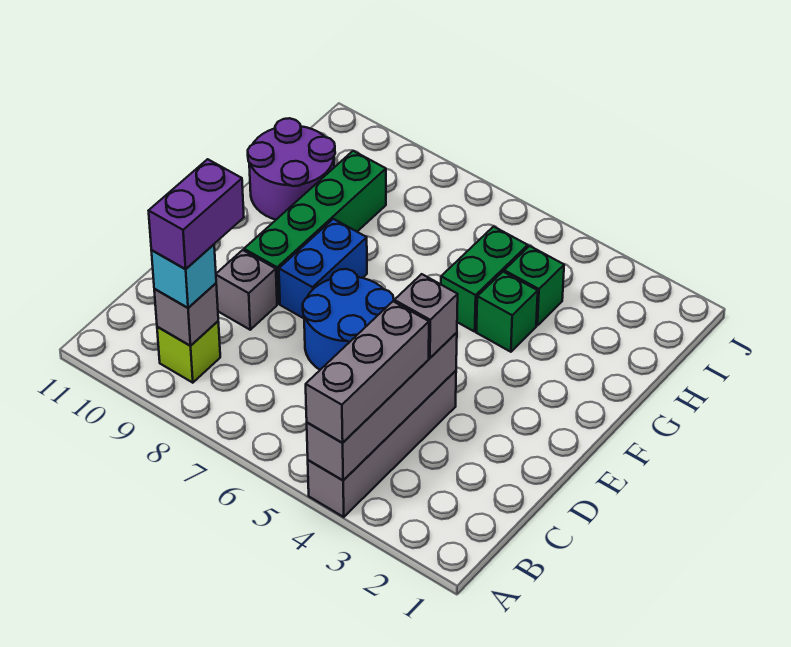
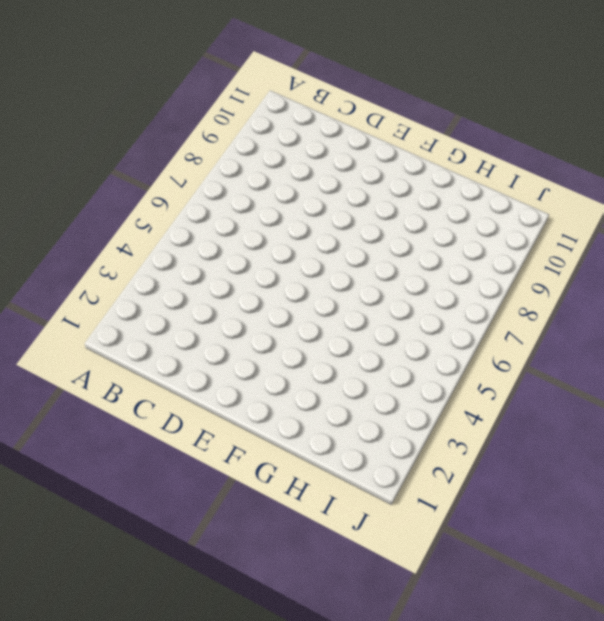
none -> grey brick A4:D4 level 1
none -> lime brick B9 level 1
none -> blue round brick D6:E7 level 1

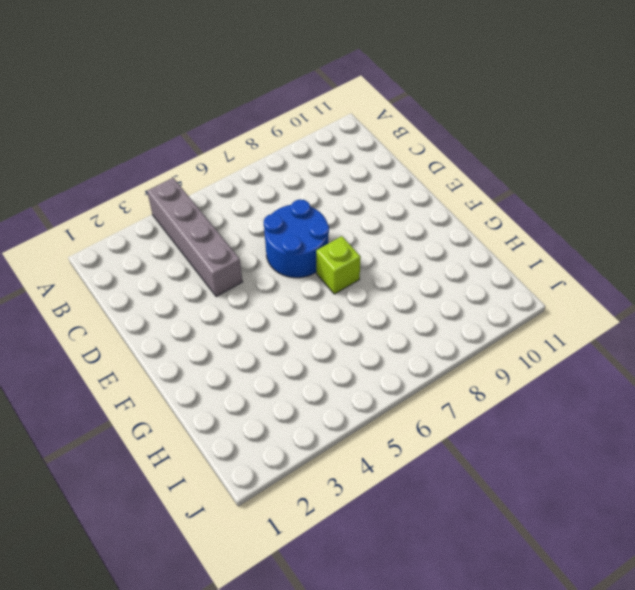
lime brick F7 level 1 -> lime brick B9 level 1
none -> grey brick D9 level 1
none -> blue brick E8:F8 level 1
none -> green brick E9:H9 level 1

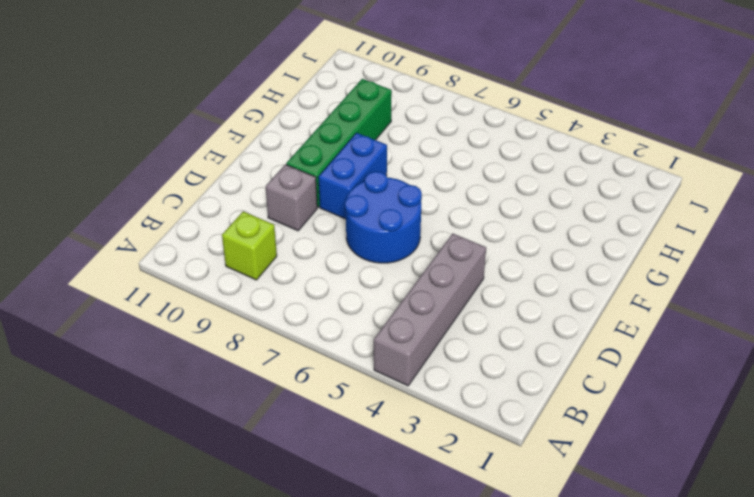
none -> green brick G4 level 1
none -> green brick G5:H5 level 1
none -> purple round brick G10:H11 level 1

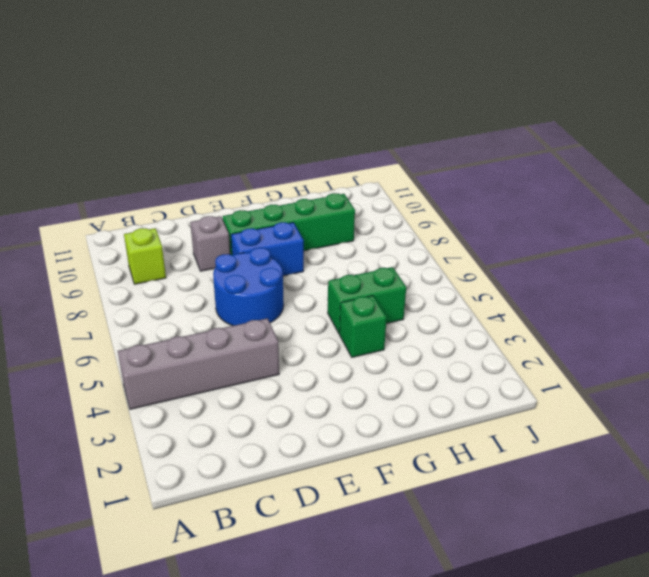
none -> purple round brick G10:H11 level 1
none -> green brick H4 level 1
none -> grey brick A4:D4 level 2

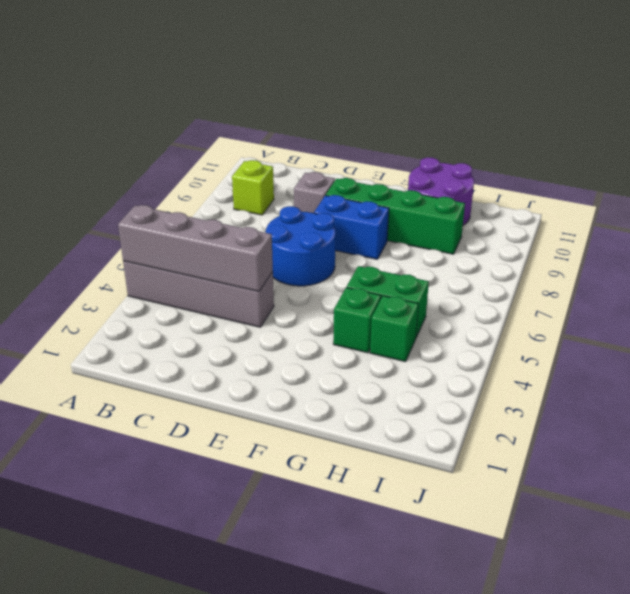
none -> grey brick B9 level 2
none -> grey brick A4:C4 level 3
none -> cyan brick B9 level 3

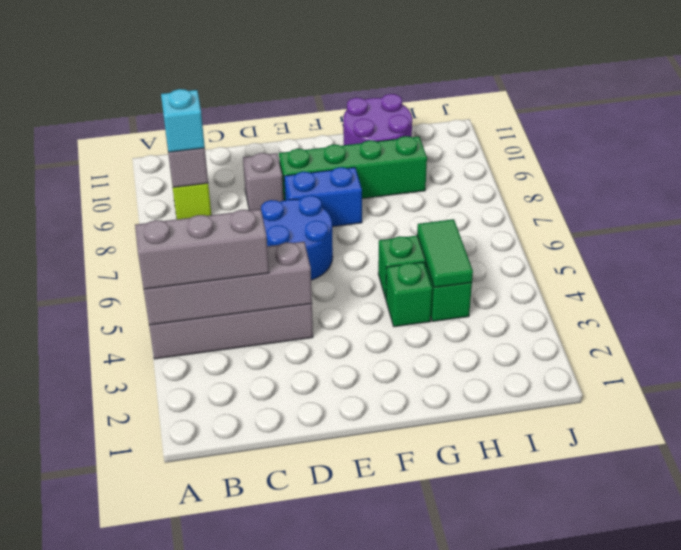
green tile H4:H5 level 2 -> none
none -> grey brick D4 level 3
none -> purple brick B9:C9 level 4

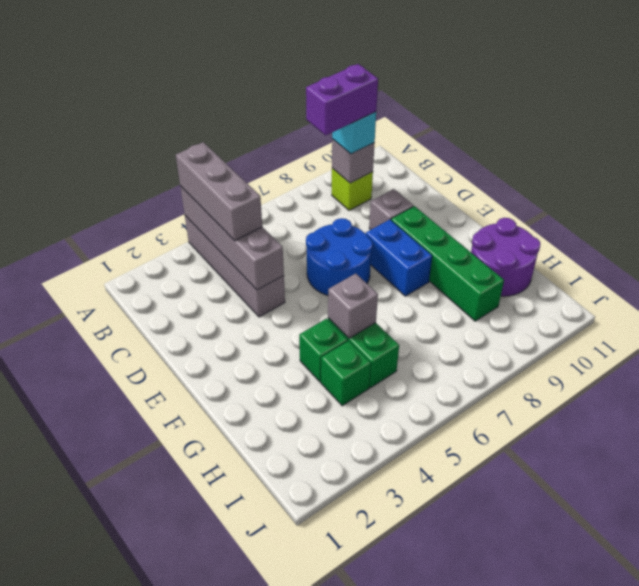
purple brick B8:B9 level 4 -> purple brick B9:C9 level 4
grey brick G5 level 2 -> grey brick D4 level 3

